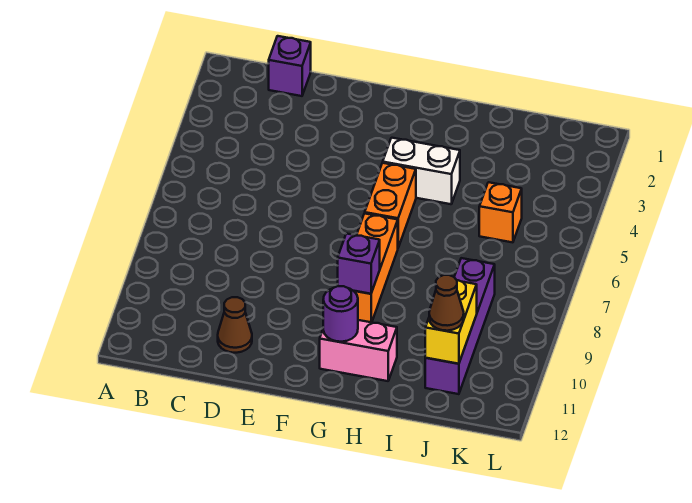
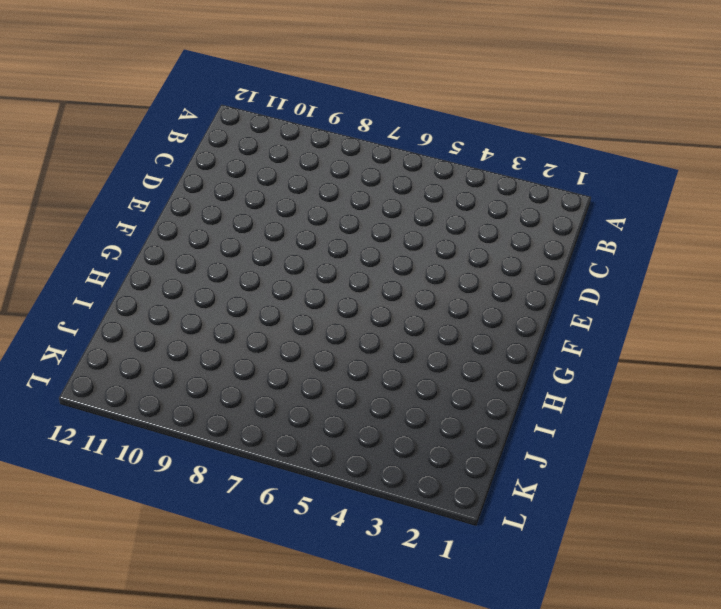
none -> purple brick C1 level 1
none -> brown cone D11 level 1
none -> white brick G4:H4 level 1

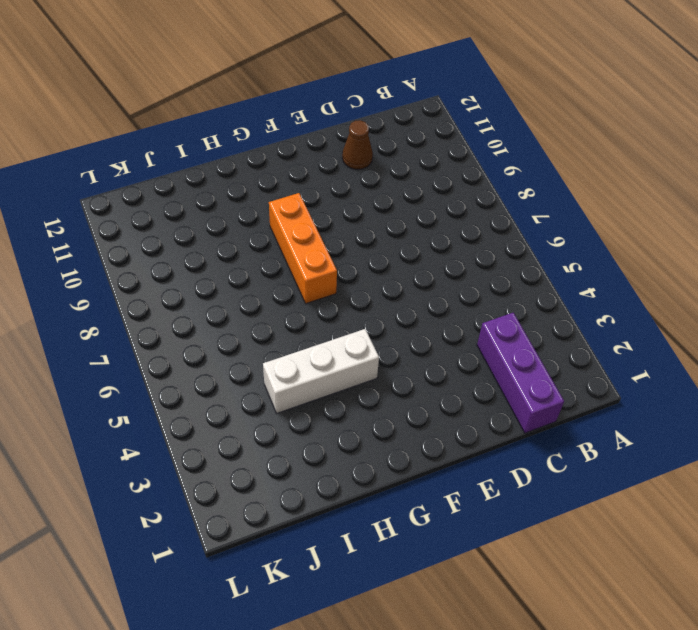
purple brick C1:C3 level 1 -> purple brick C1 level 1
white brick G4:I4 level 1 -> white brick G4:H4 level 1
none -> orange brick G5:G6 level 1
none -> pink brick G11:H11 level 1
none -> orange brick J5 level 1

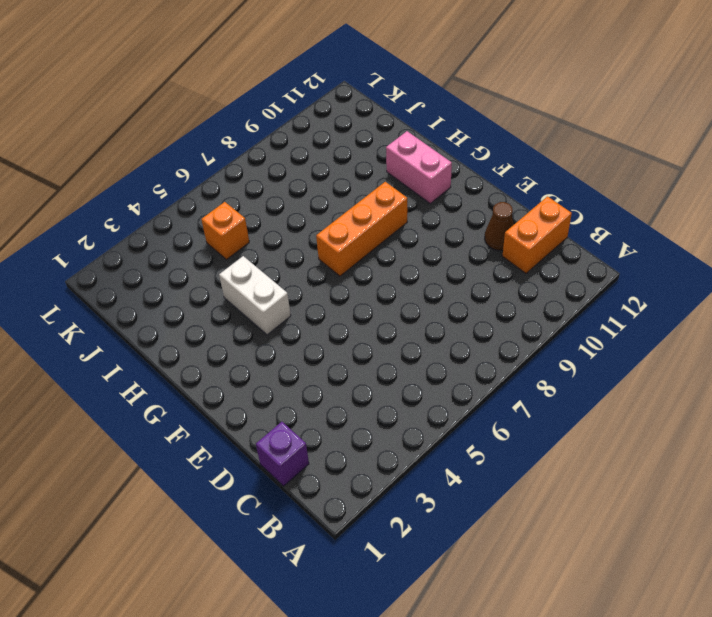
orange brick C11:C12 level 1 -> orange brick G5:G6 level 1
none -> purple brick J8:J11 level 1
none -> purple brick G9 level 2
none -> purple round brick G11 level 2

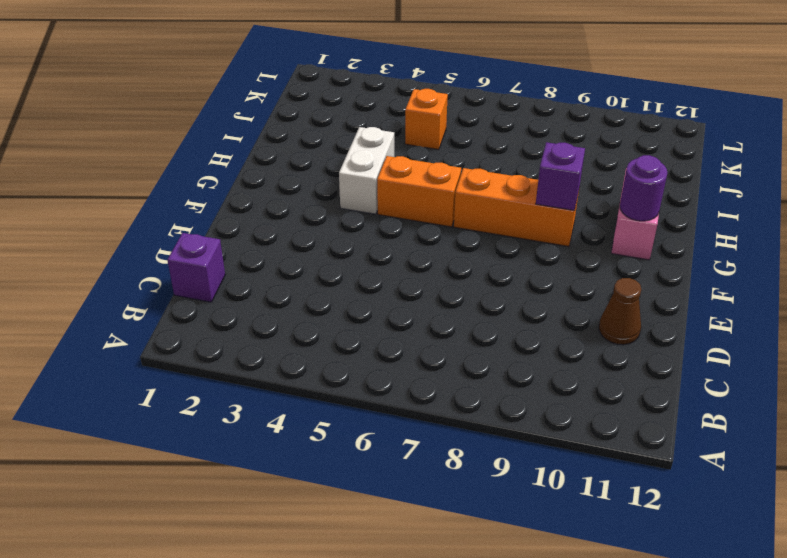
none -> purple brick J8:J11 level 1
none -> yellow brick J10:J11 level 2
none -> brown cone J11 level 3

